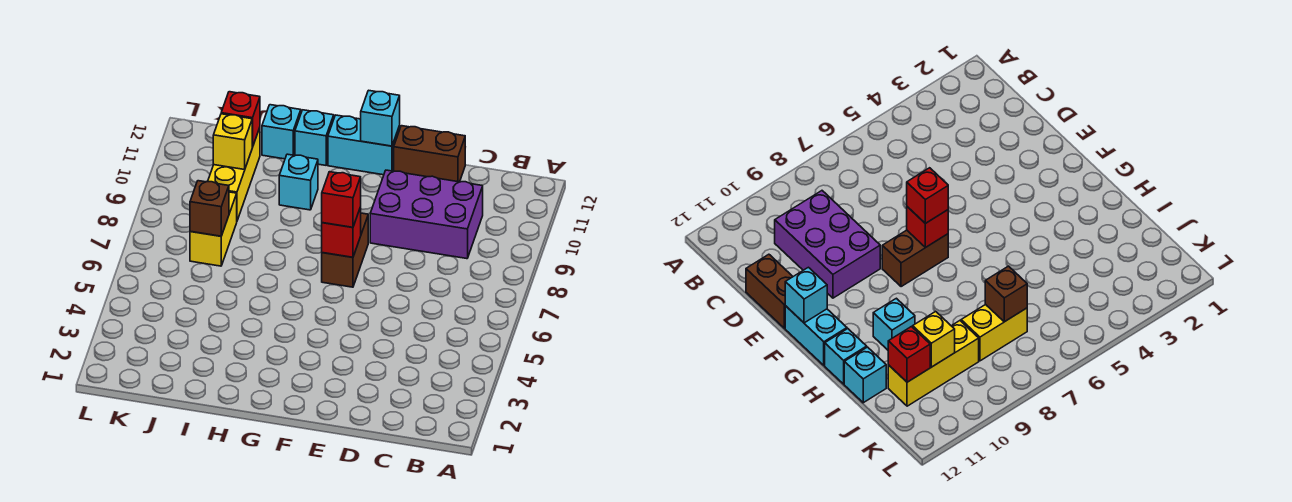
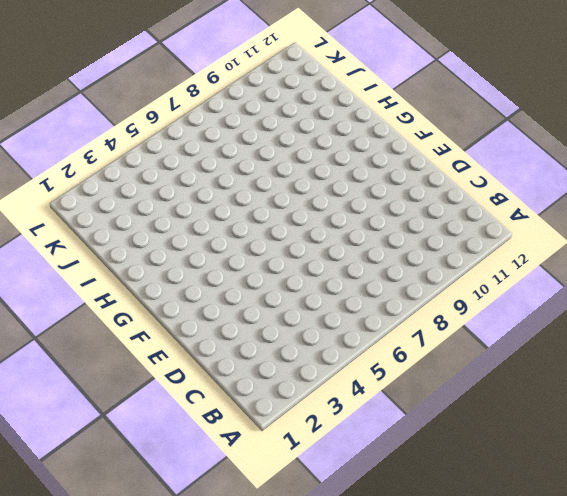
none -> purple brick C9:E10 level 1
none -> brown brick D12:E12 level 1
none -> brown brick F7:F8 level 1

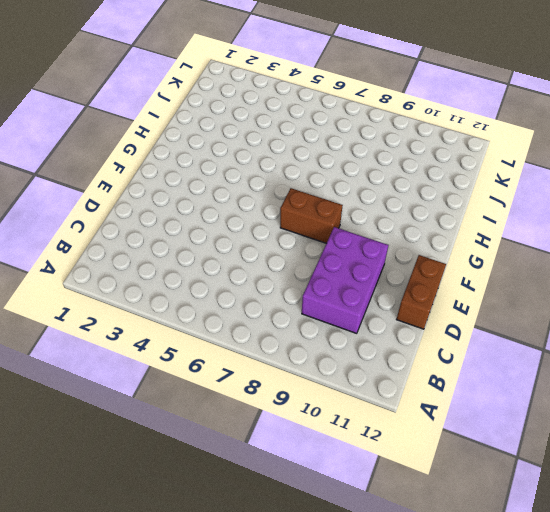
none -> cyan brick F12:G12 level 1
none -> cyan brick H10 level 1
none -> cyan brick H12 level 1

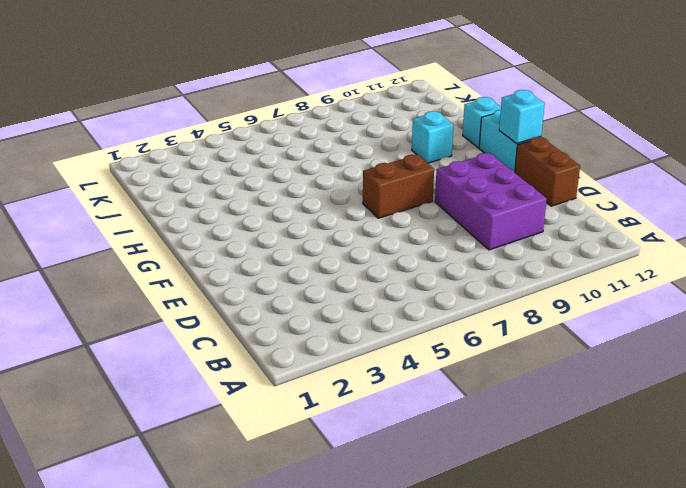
none -> cyan brick I12 level 1
none -> yellow brick J7:J8 level 1
none -> yellow brick J9:J11 level 1

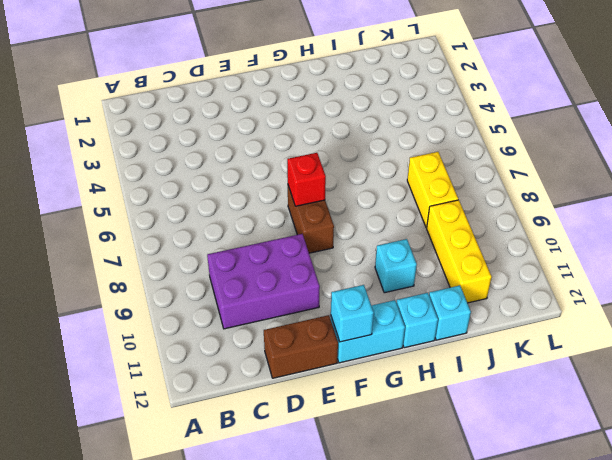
none -> brown brick J7 level 2
none -> yellow brick J10 level 2
none -> red brick J11 level 2

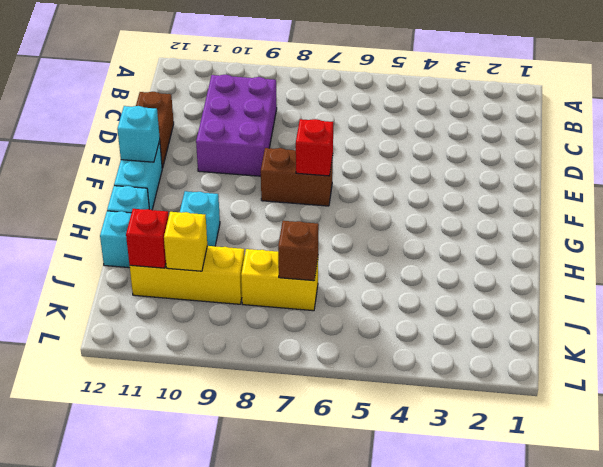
none -> red brick F7 level 3

